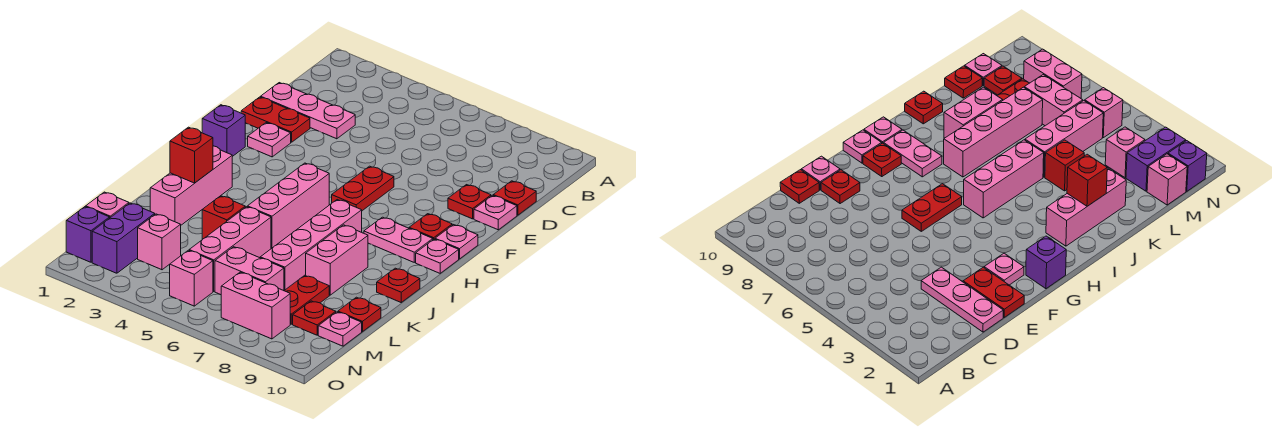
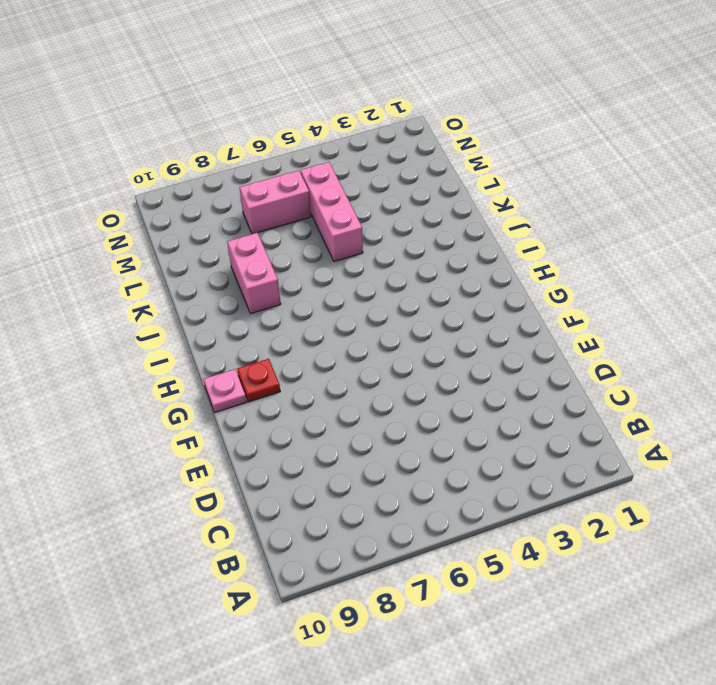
none -> pink plate D1:D3 level 1
none -> red plate D10 level 1
none -> red plate E1:E2 level 1
none -> red plate E9 level 1

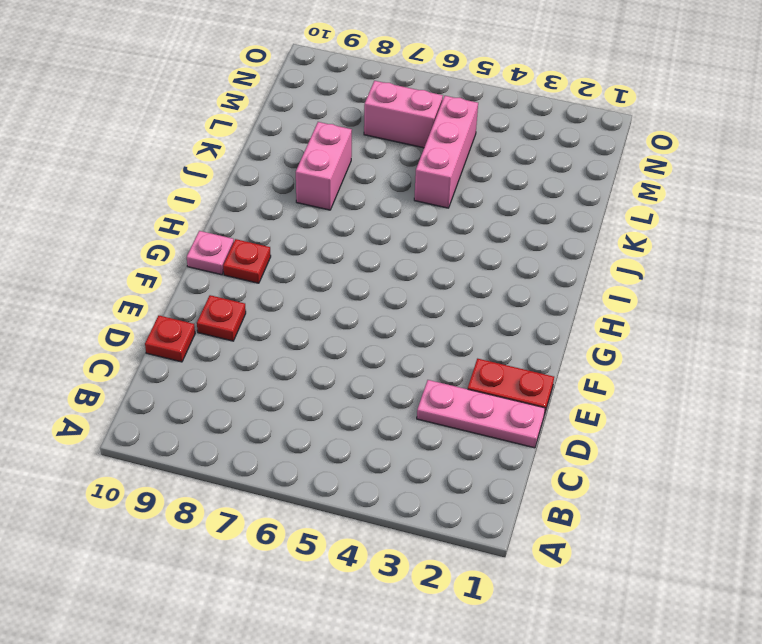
none -> pink plate E10 level 1
none -> pink plate F2 level 1
none -> red plate F6:G6 level 1
none -> purple brick G1 level 1

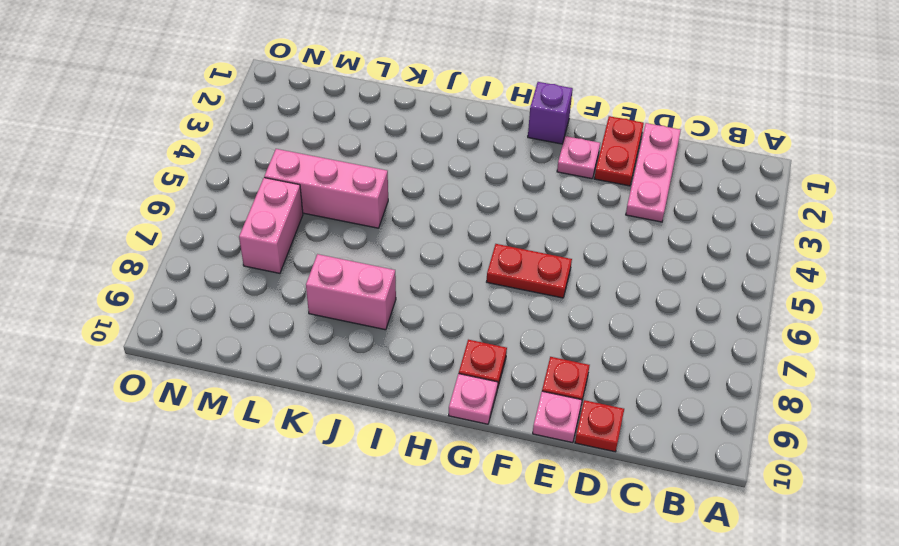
none -> pink brick H5:J5 level 1
none -> pink plate H8:H9 level 1
none -> pink plate H10 level 1
none -> pink brick I2:K2 level 1

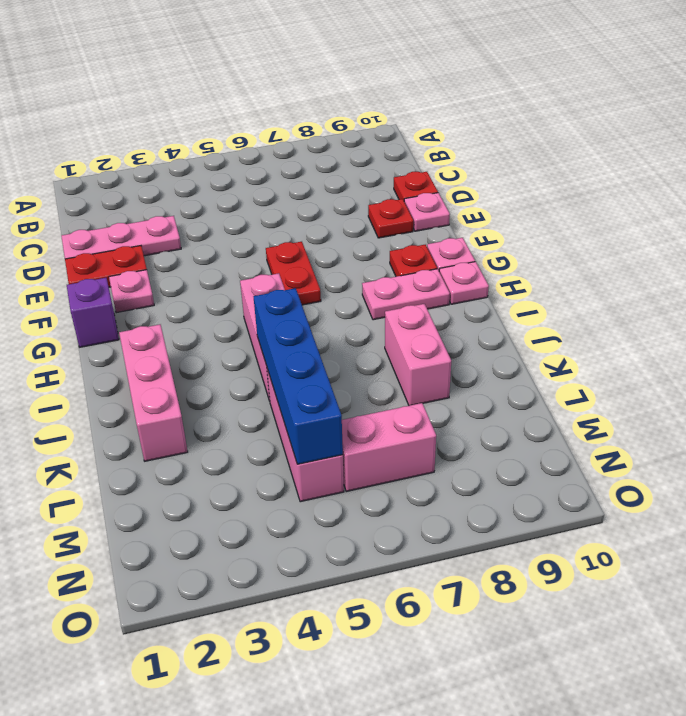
blue brick J5:M5 level 2 -> none
none -> pink brick I7:L7 level 1
none -> red plate J10 level 1
none -> red brick K4 level 1
none -> red plate L8:M8 level 1

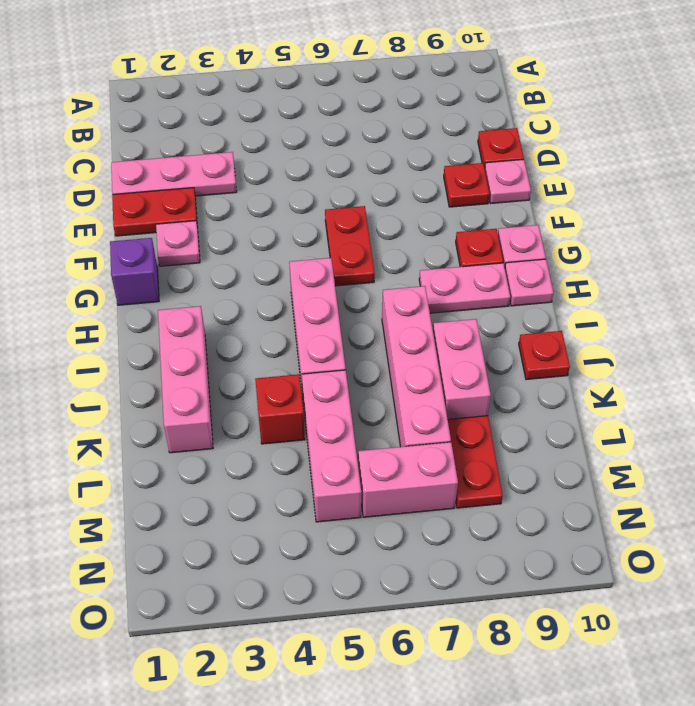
none -> red plate L10 level 1
none -> pink brick M1 level 1
none -> purple brick M2:N2 level 1
none -> pink brick M3 level 1

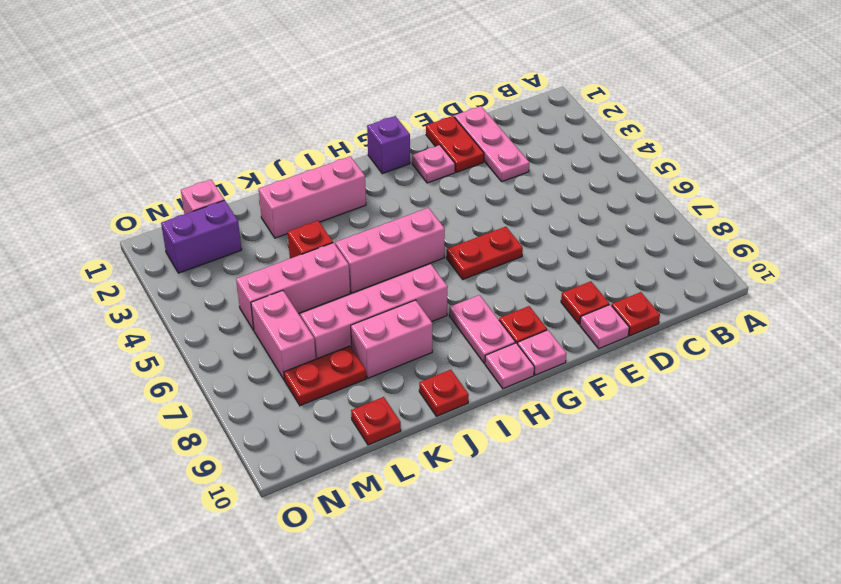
none -> pink brick M3 level 1
none -> red plate M9 level 1
none -> pink plate M10 level 1
none -> purple brick N1 level 1

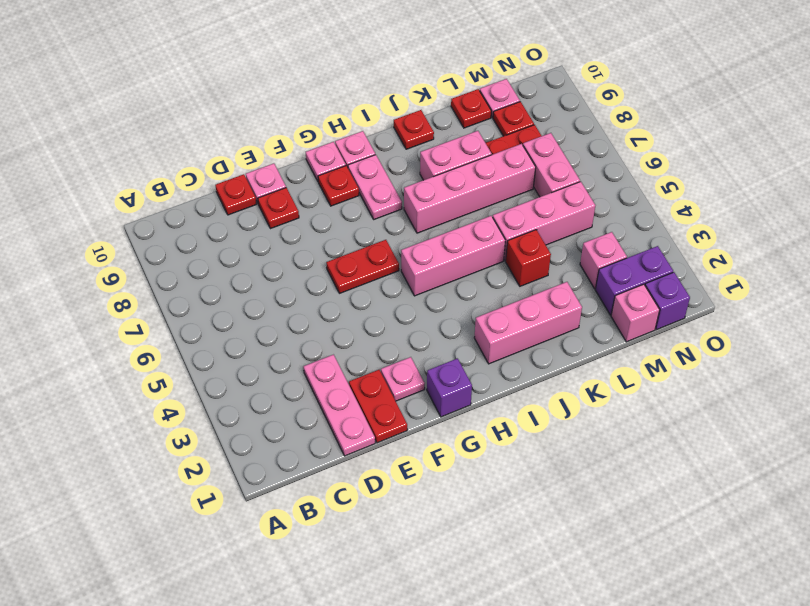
none -> pink brick N5 level 1
none -> pink brick N7:N8 level 1
none -> red brick J2 level 2

